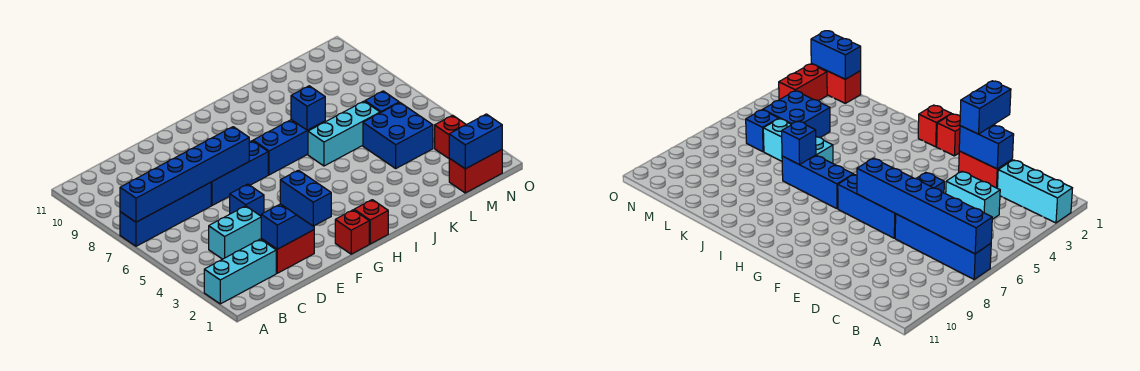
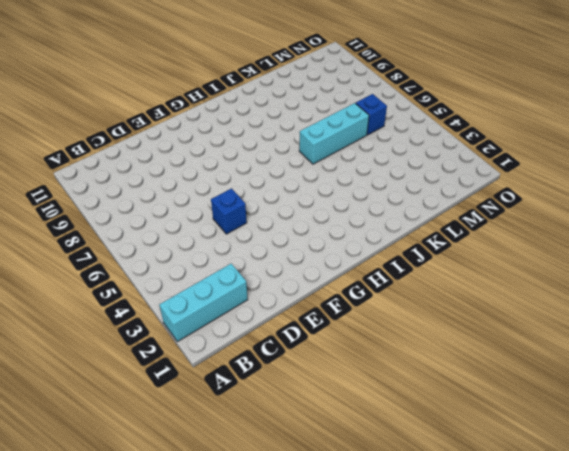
none -> blue brick A7:D7 level 1
none -> cyan brick C4:D4 level 1
none -> red brick D2:E2 level 1

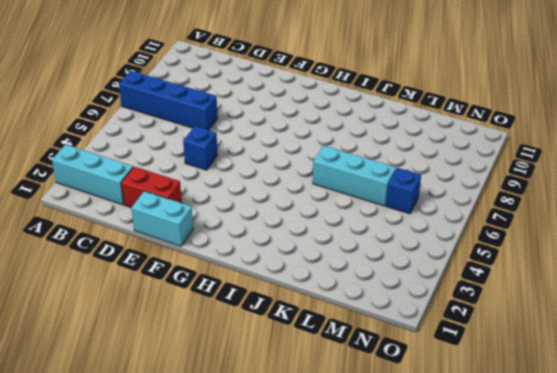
cyan brick E1:F1 level 1 -> cyan brick C4:D4 level 1
none -> blue brick E7:G7 level 1
none -> red brick G1 level 1
none -> red brick H1 level 1

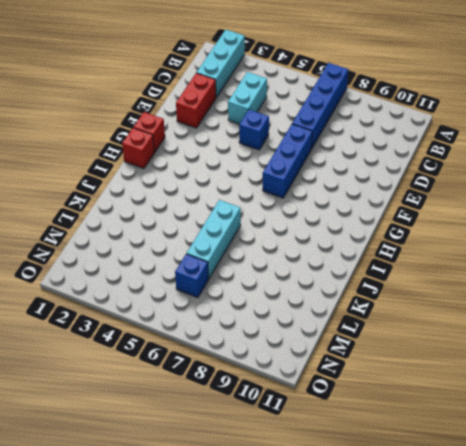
none -> blue brick H7:J7 level 1
none -> blue brick L4:M5 level 1
none -> red brick M1:N1 level 1

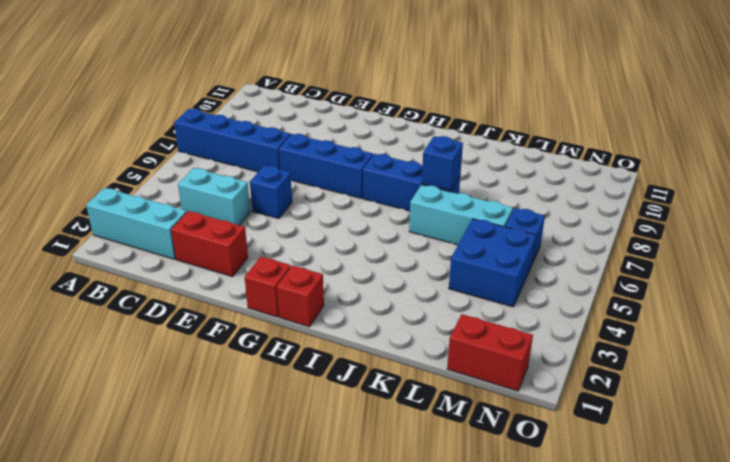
none -> red brick N2:N3 level 1
none -> blue brick A7:F7 level 2
none -> blue brick D2:E2 level 2

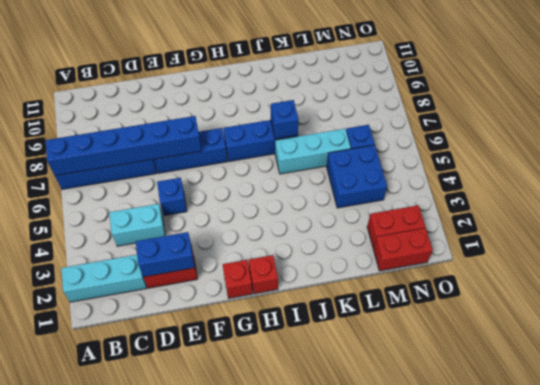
red brick M2:N2 level 1 -> red brick N2:N3 level 1
none -> blue brick M1:N1 level 2
none -> blue brick E1:E2 level 3

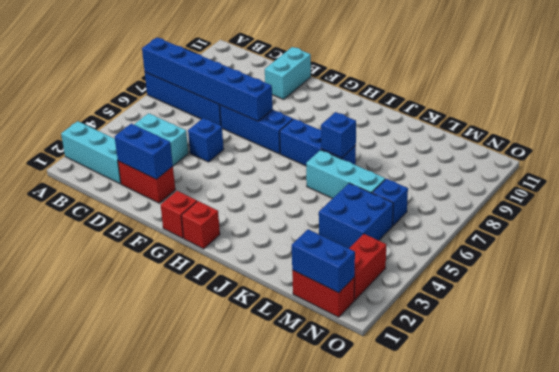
cyan brick E10:E11 level 1 -> none
none -> blue brick E1:E2 level 3

